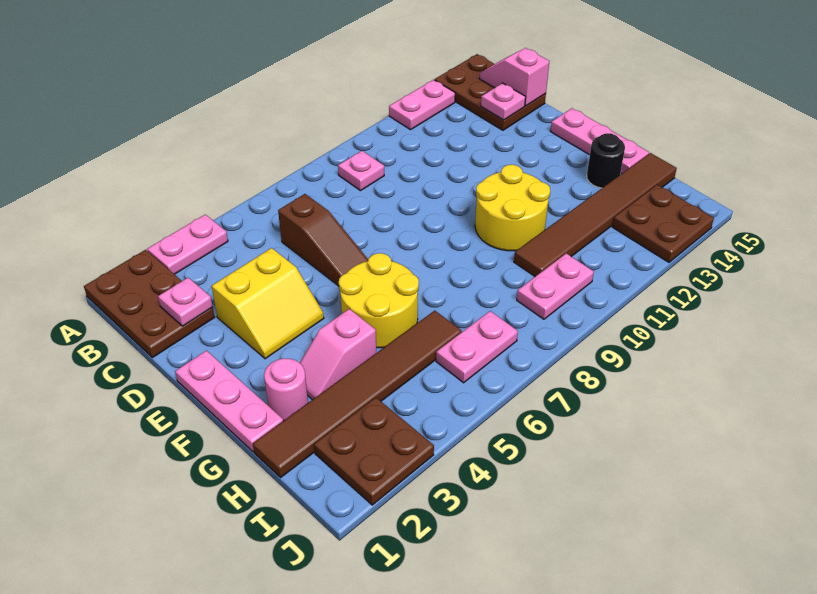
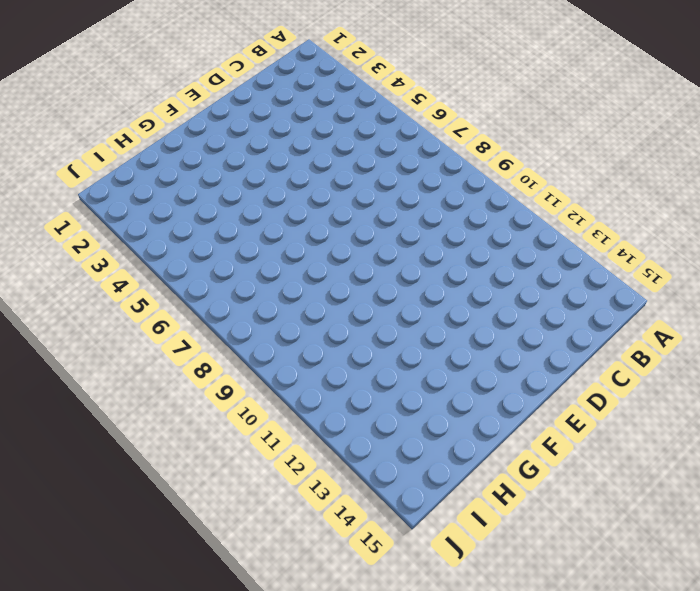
none -> brown plate A1:C2 level 1
none -> pink plate A3:A4 level 1
none -> pink plate A12:A13 level 1

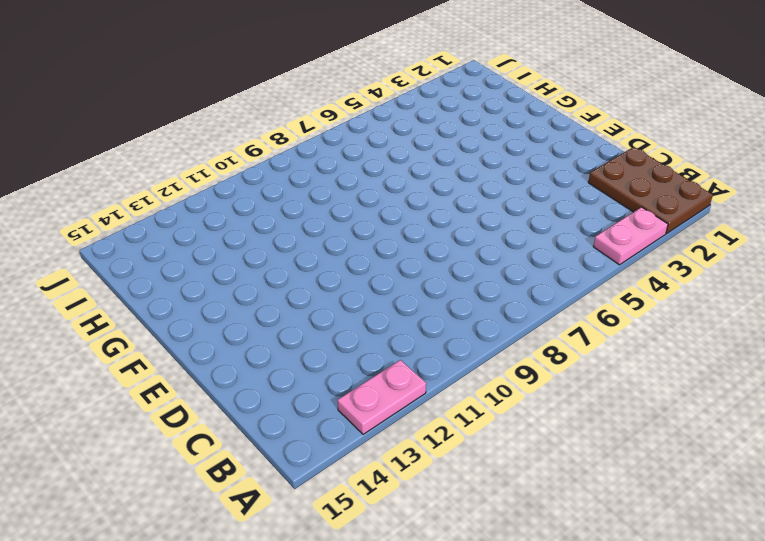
none -> brown plate A14:C15 level 1
none -> pink plate B9 level 1
none -> brown slope C6:E6 level 1 top C

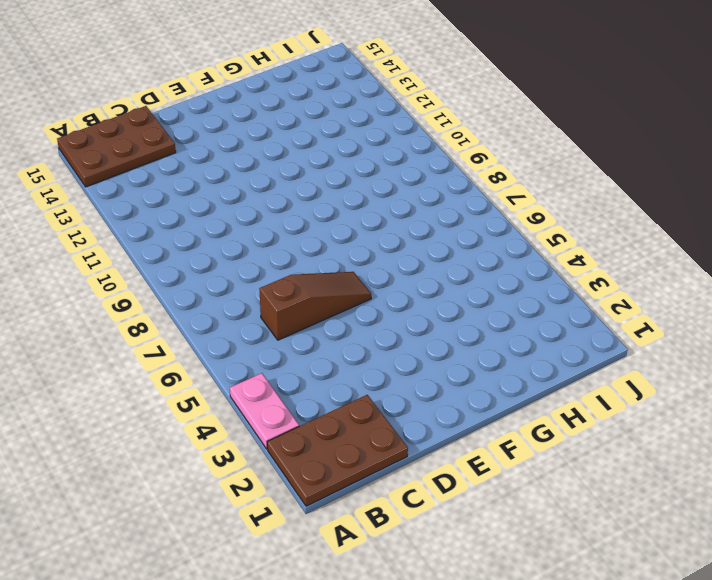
none -> pink plate A12:A13 level 1
none -> pink plate B9 level 1
none -> yellow slope D3:E4 level 1 top D

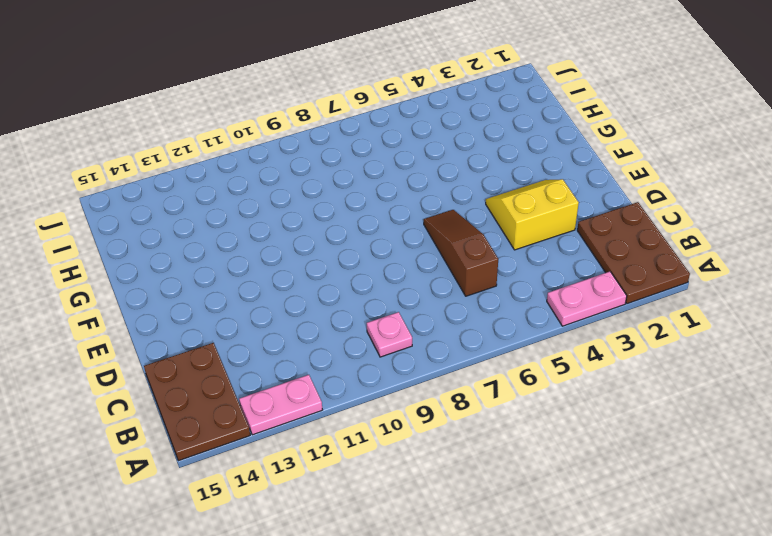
none -> pink plate E1:G1 level 1
none -> pink plate E15:G15 level 1
none -> yellow round brick F5:G6 level 1

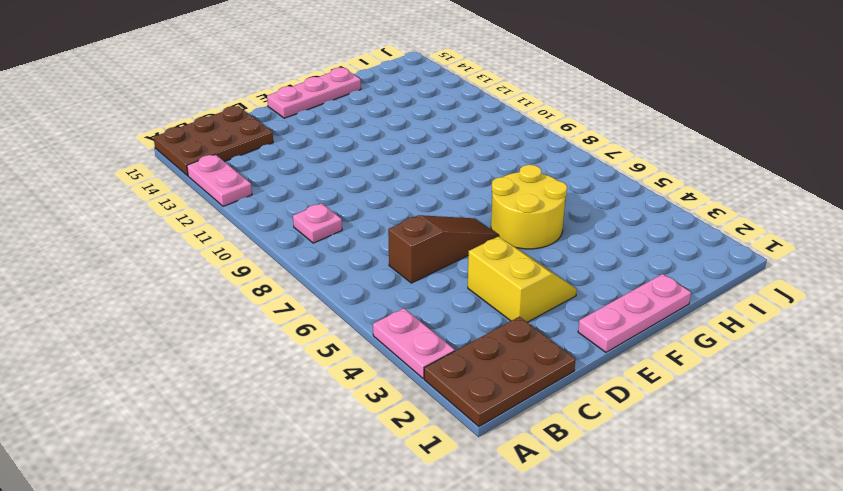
none -> yellow round brick F10:G11 level 1
none -> pink round brick G2 level 1
none -> pink slope G3:G4 level 1 top 4

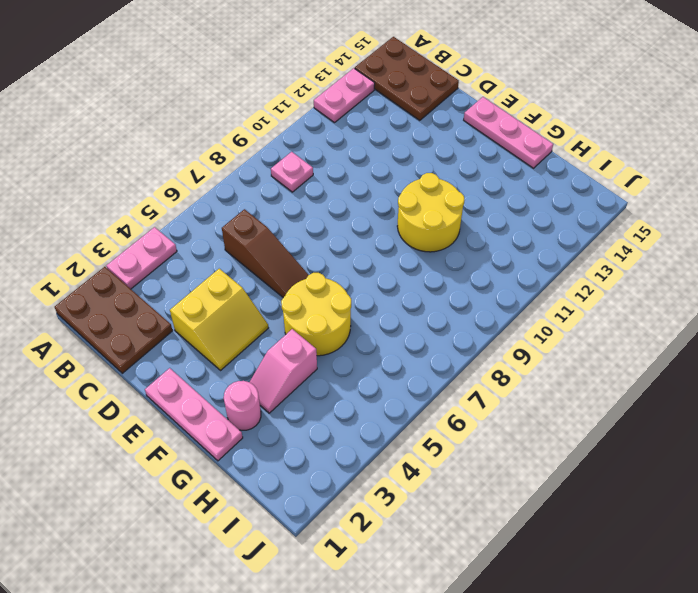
none -> black round brick G14 level 1
none -> brown tile H1:H6 level 1
none -> brown tile H10:H15 level 1

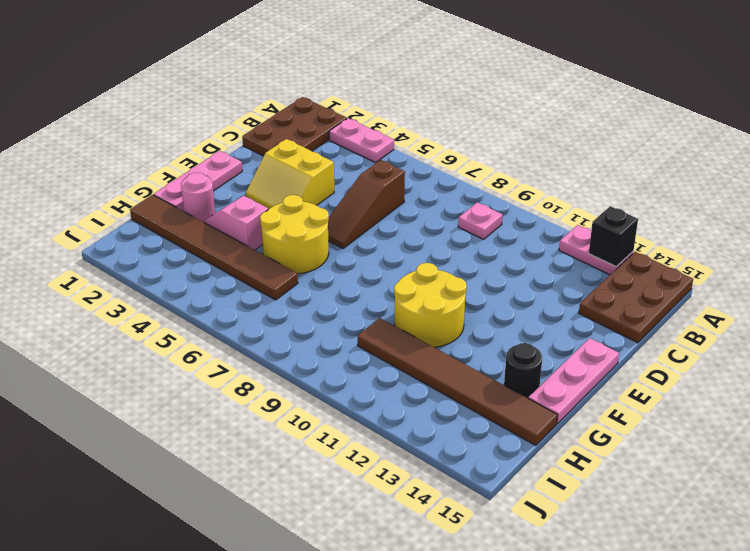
black brick A13 level 2 -> none
none -> brown plate I2:J3 level 1
none -> pink plate I6:I7 level 1
none -> pink plate I9:I10 level 1

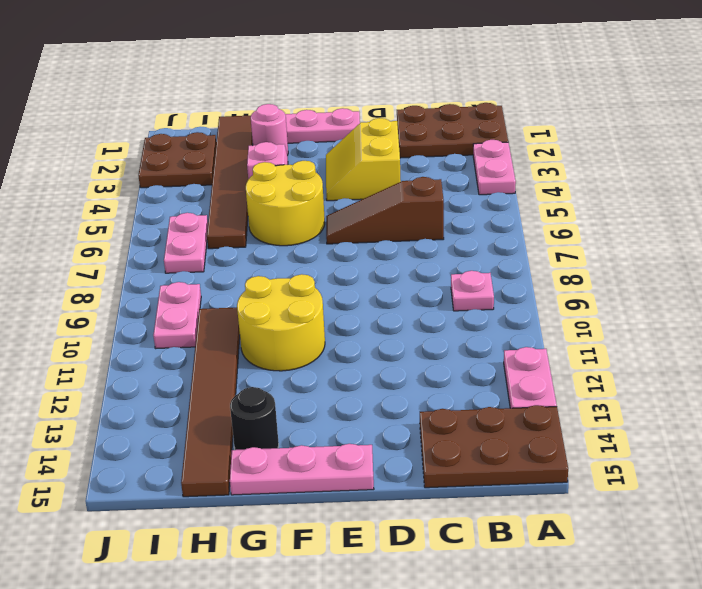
none -> brown plate I13:J14 level 1
none -> pink slope B15:C15 level 2 top C
none -> pink plate C2 level 2

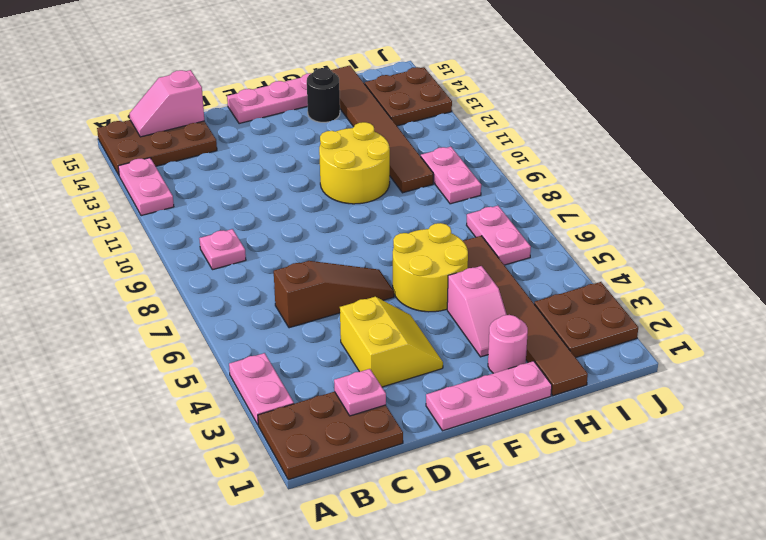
none -> pink plate C14 level 2

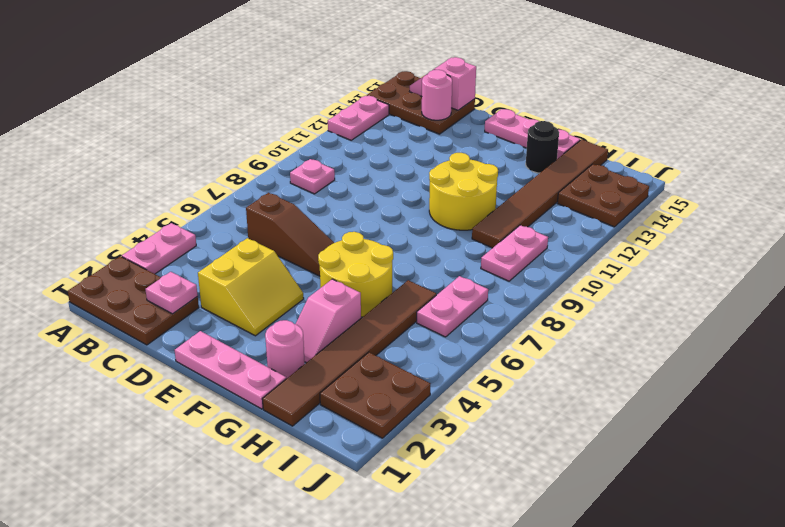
pink round brick C14 level 2 -> pink plate C14 level 2

